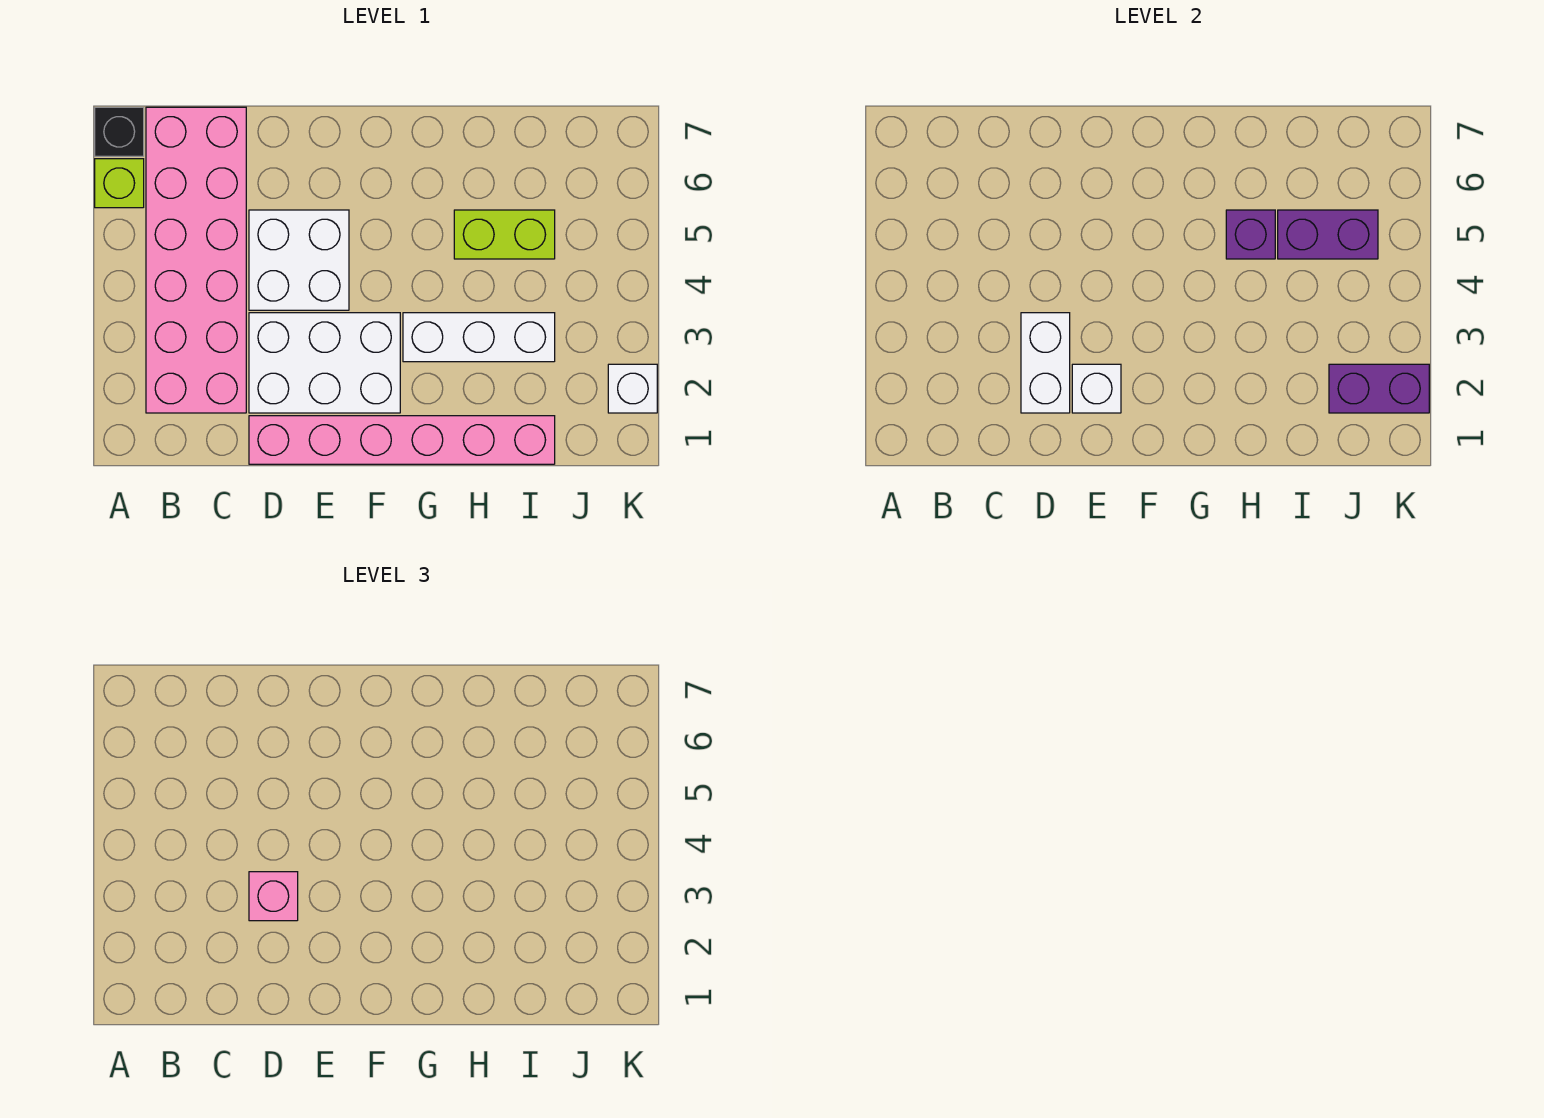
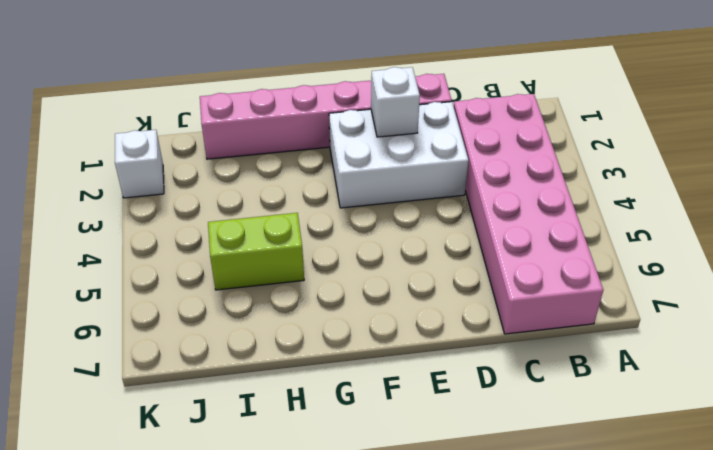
none -> lime brick A6 level 1
none -> black brick A7 level 1
none -> white brick D4:E5 level 1

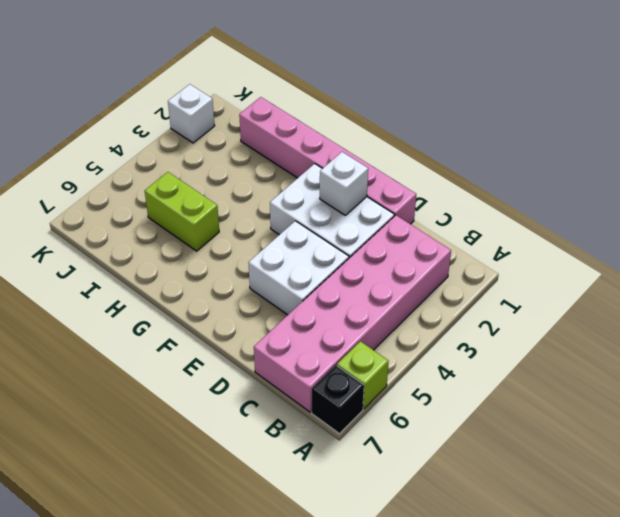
none -> white brick G3:I3 level 1
none -> white brick D2:D3 level 2
none -> purple brick H5 level 2

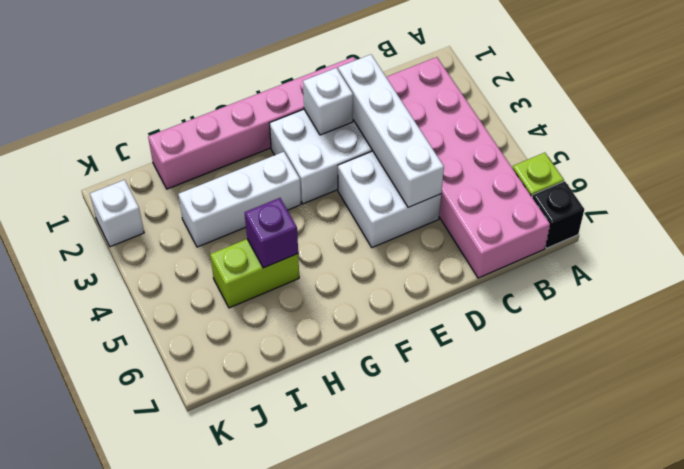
white brick D2:D5 level 2 -> white brick D2:D3 level 2
none -> purple brick I5:J5 level 2
none -> purple brick J2:K2 level 2
none -> pink brick D3 level 3

